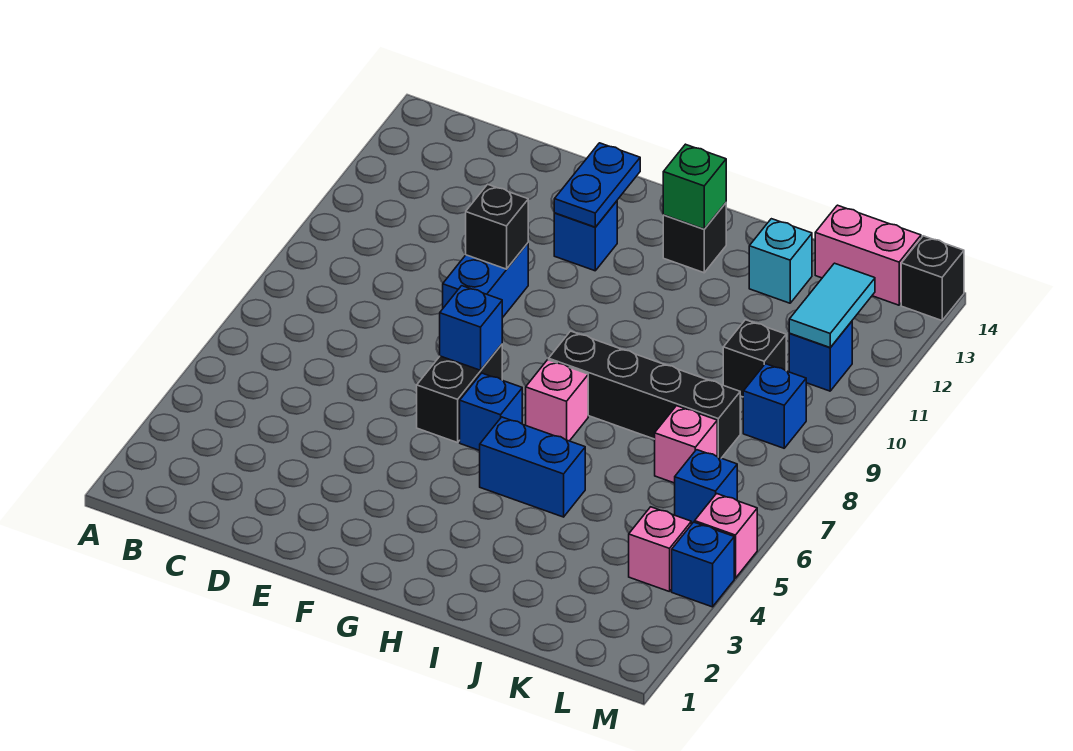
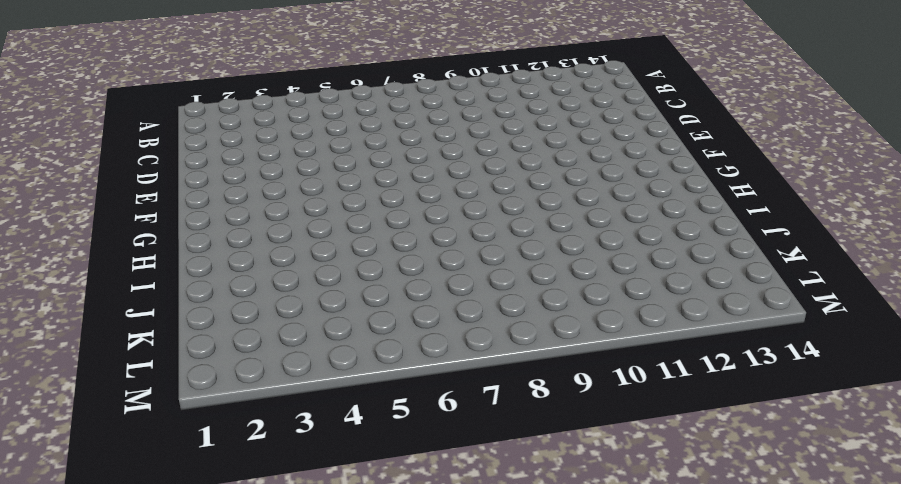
none -> blue brick E9:E10 level 1
none -> black brick F6:F7 level 1
none -> blue brick F12 level 1

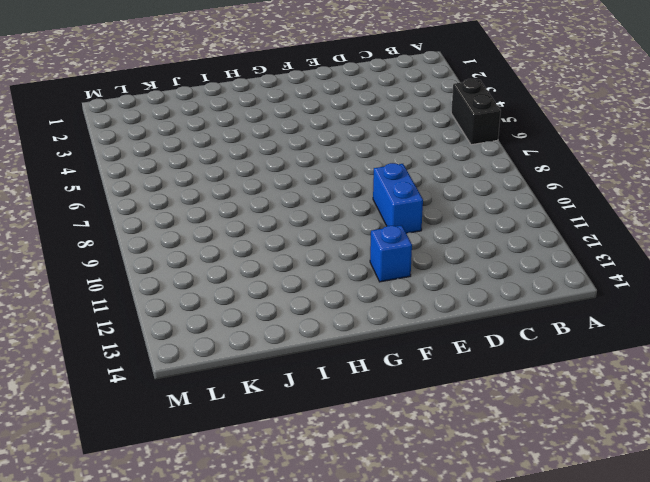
black brick A5:A6 level 1 -> black brick F6:F7 level 1
none -> blue brick G6 level 1
none -> blue brick H5:I5 level 1
none -> pink brick H7 level 1

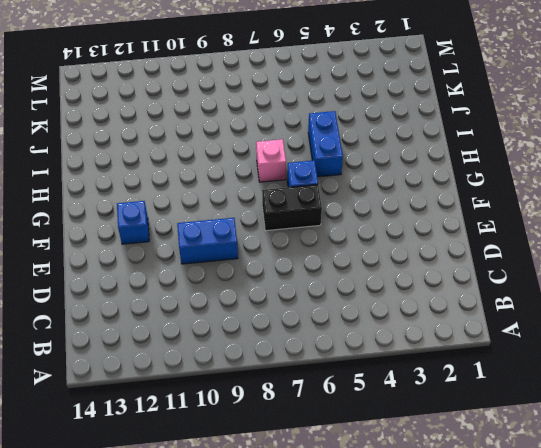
none -> black brick H8:K8 level 1
none -> black brick H13 level 1
none -> cyan brick J13 level 1

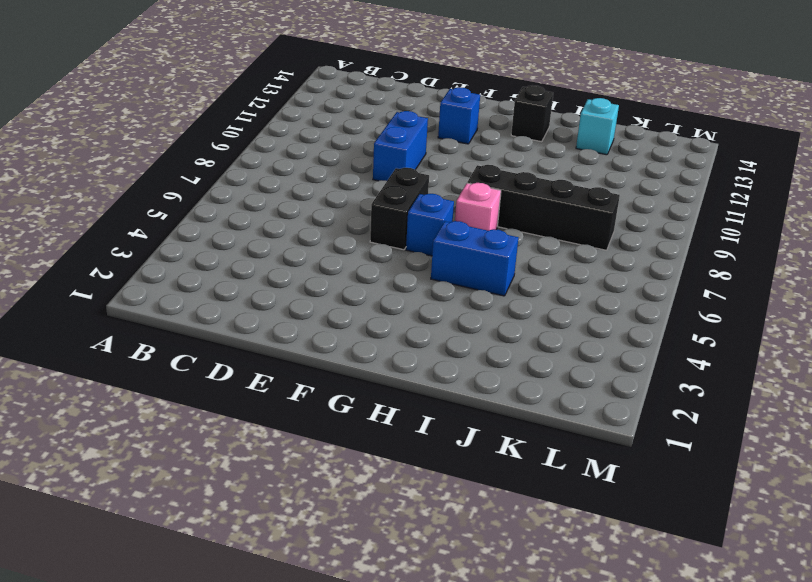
none -> pink brick K7 level 1
none -> black brick K10 level 1
none -> pink brick K14:L14 level 1

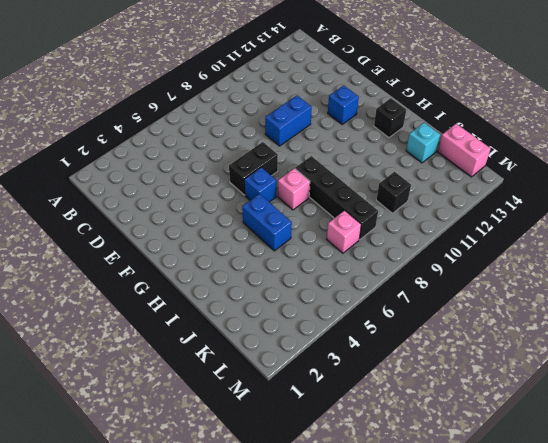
none -> pink brick L4 level 1
none -> blue brick L6 level 1
none -> blue brick L9 level 1

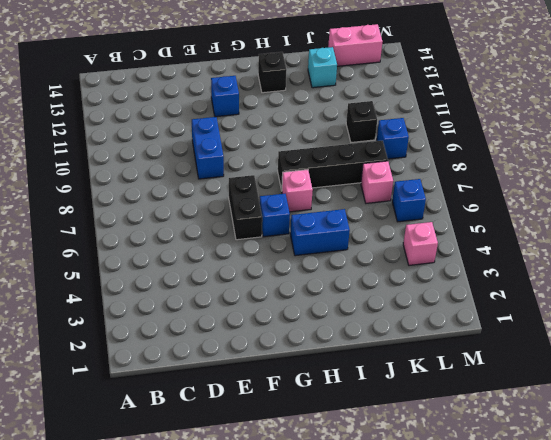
none -> blue brick L11 level 1
none -> blue brick M4 level 1
none -> pink brick M5 level 1

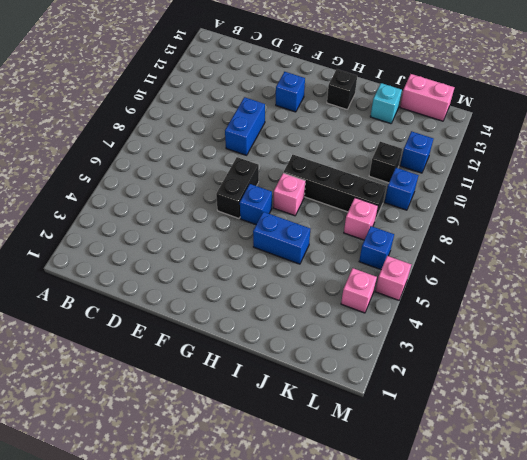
none -> blue brick M4 level 1
none -> black brick M14 level 1
none -> black brick E10 level 2

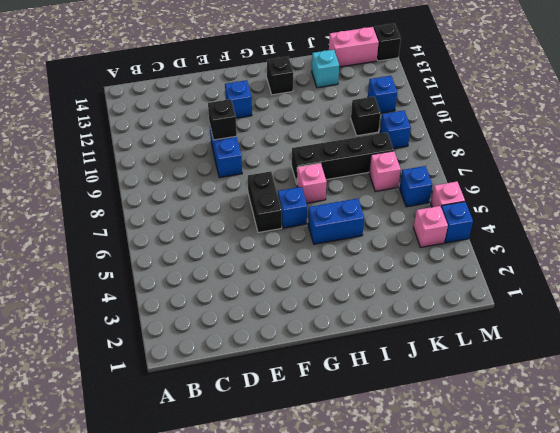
none -> blue brick F7 level 2
none -> blue plate F12:F13 level 2
none -> green brick H13 level 2

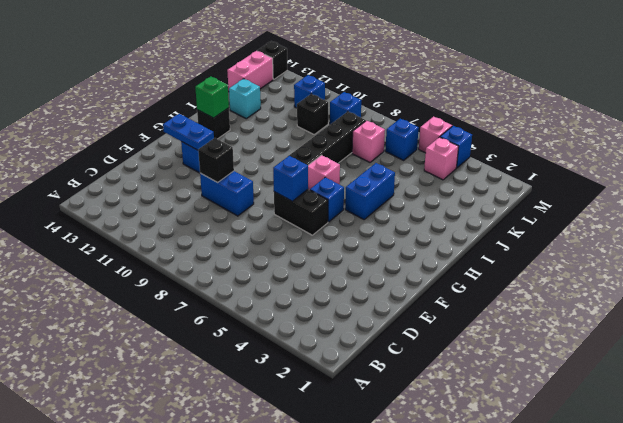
none -> cyan tile L11:L12 level 2

